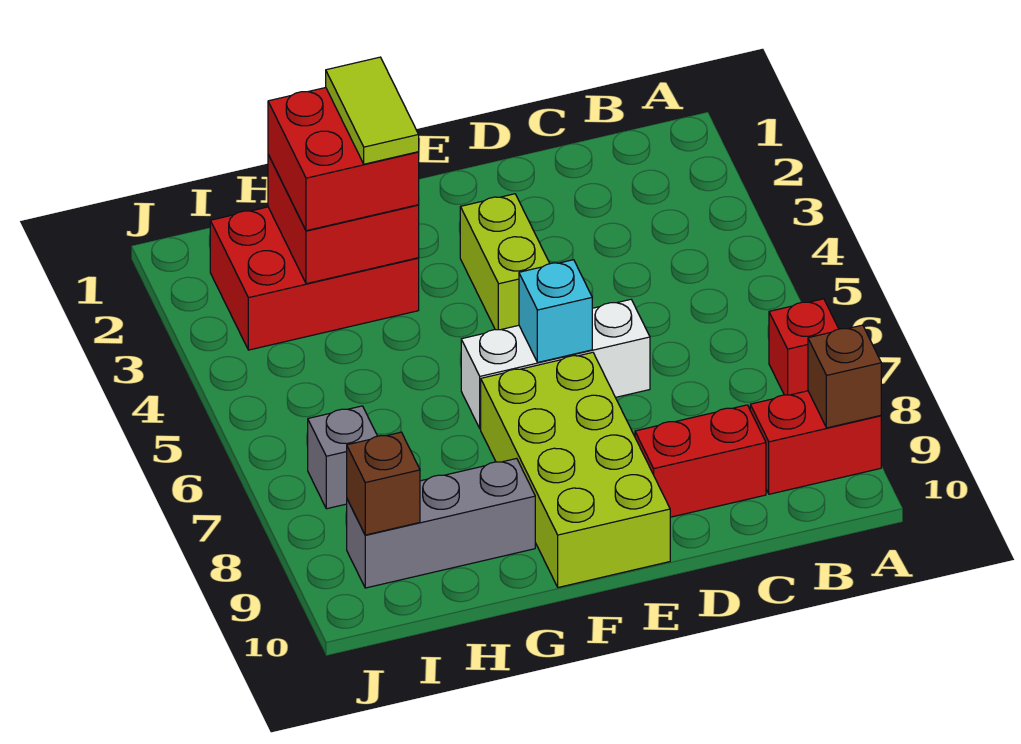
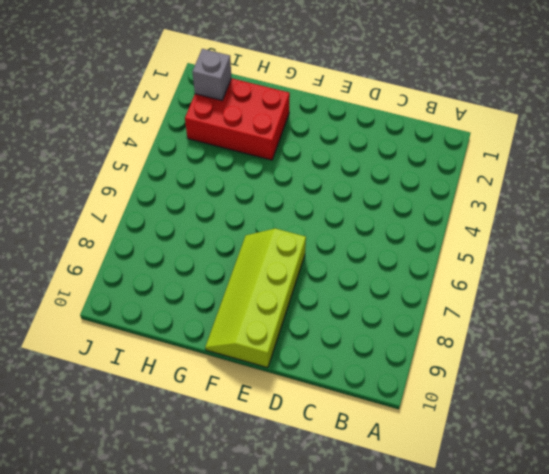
lime slope E7:F10 level 1 top E -> lime brick E7:F10 level 1
grey brick I2 level 2 -> grey brick I7 level 1
none -> red brick A7 level 1
none -> red brick A9:B9 level 1
none -> red brick C9:D9 level 1

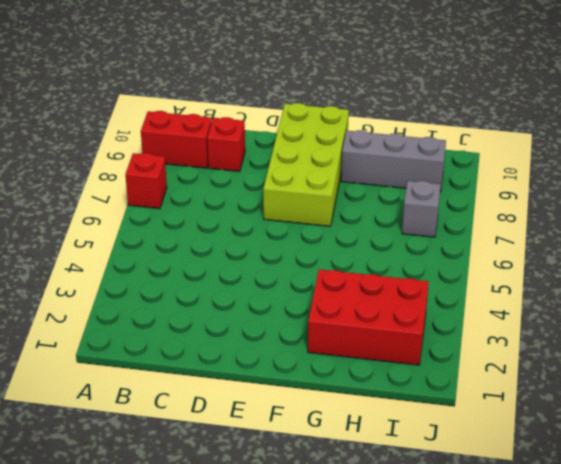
red brick C9 level 1 -> red brick C9:D9 level 1
none -> white brick D6:F6 level 1
none -> lime brick E3:E4 level 1
none -> brown brick A9 level 2

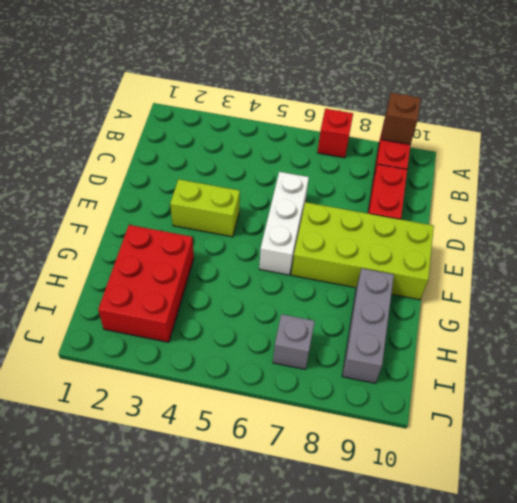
none -> cyan brick E6 level 2
none -> red brick G2:H3 level 2
none -> brown brick I9 level 2

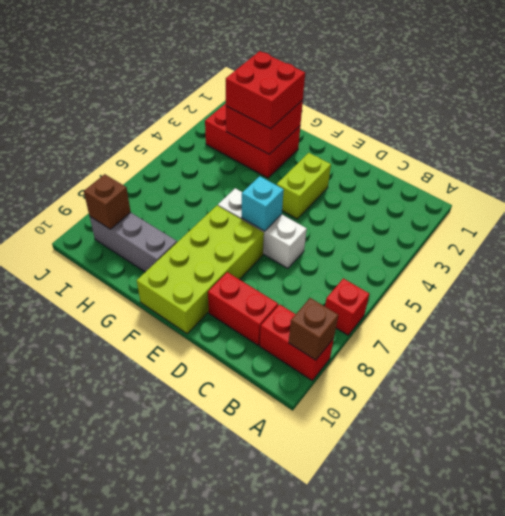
none -> grey brick I7 level 1
none -> lime tile G2:G3 level 4

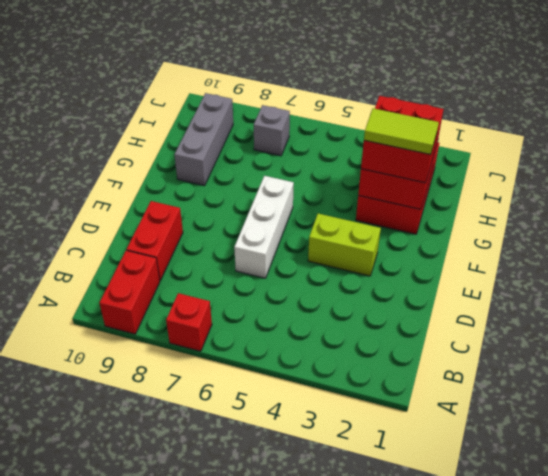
none -> lime brick E7:F10 level 1
none -> brown brick A9 level 2
none -> cyan brick E6 level 2

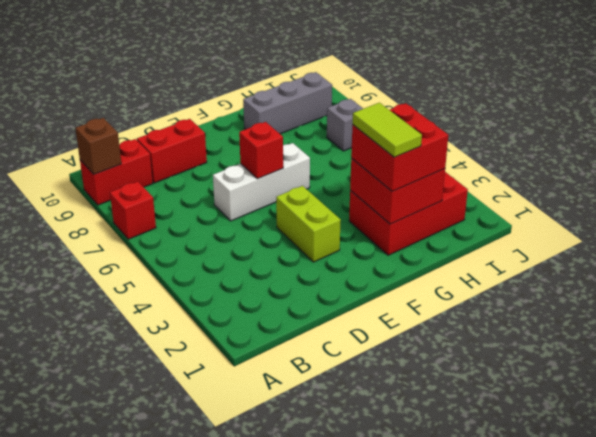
red brick E6 level 2 -> cyan brick E6 level 2
none -> lime brick E7:F10 level 1
none -> brown brick I9 level 2

